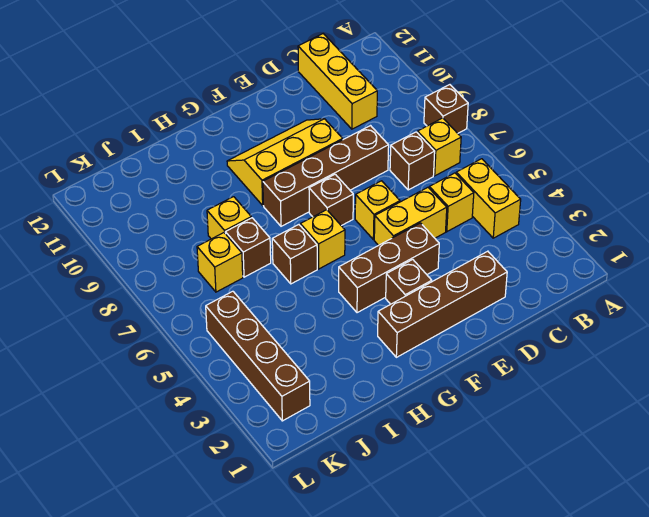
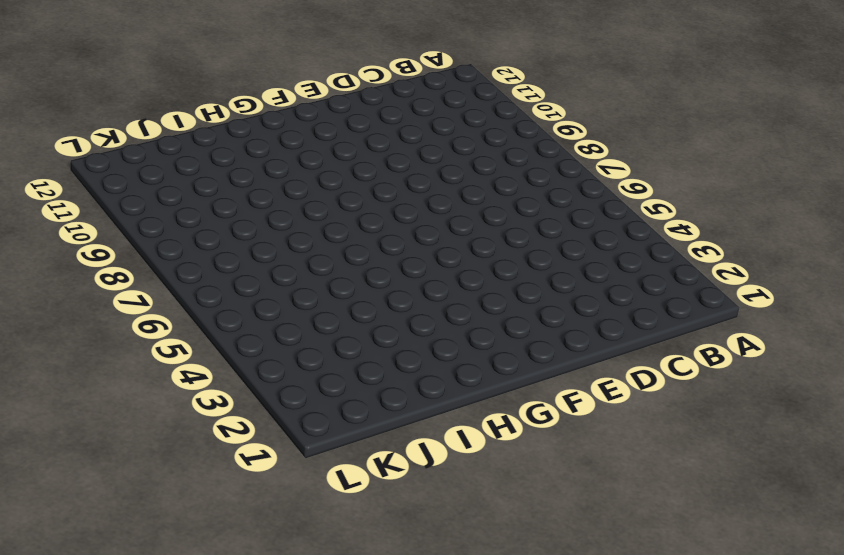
none -> brown brick A8 level 1
none -> yellow brick B4:B5 level 1
none -> yellow brick B7 level 1

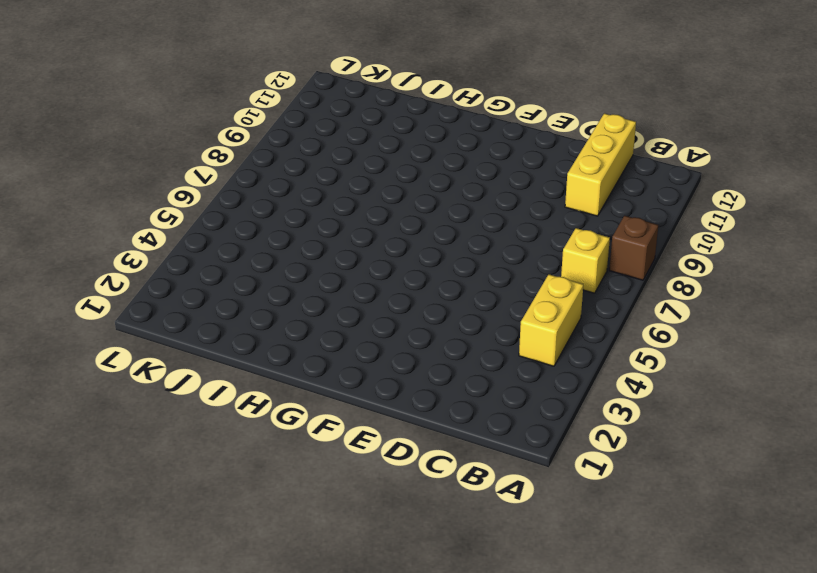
none -> yellow brick C5 level 1
none -> brown brick C7 level 1
none -> brown brick D2:G2 level 1

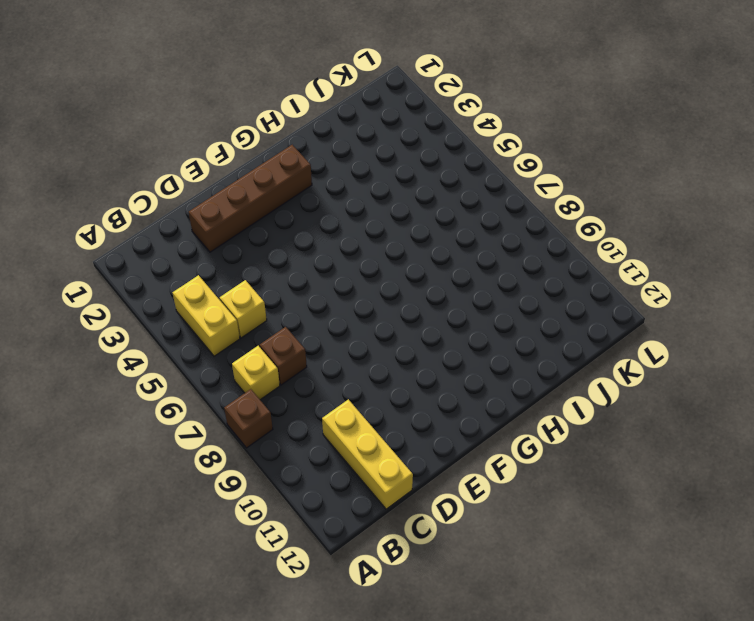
none -> yellow brick D5:E5 level 1
none -> brown brick D8:G8 level 1
none -> brown brick E4:G4 level 1

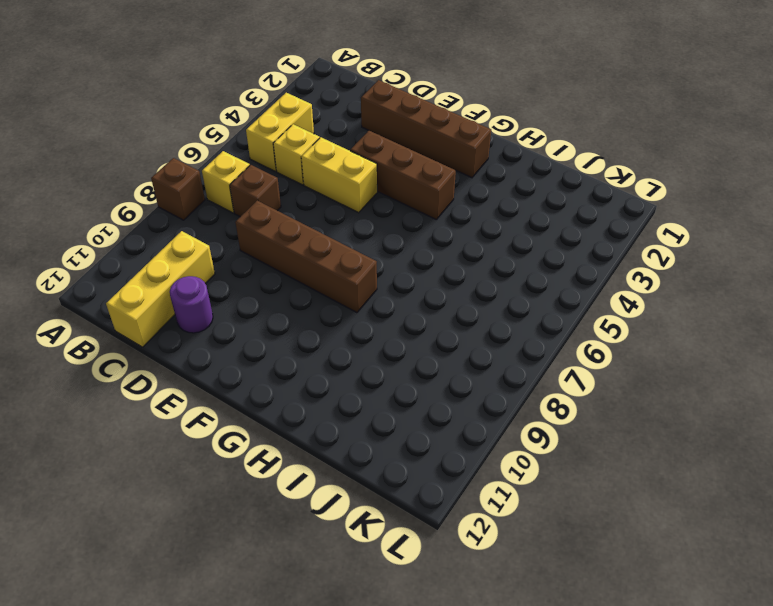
purple round brick D11 level 1 -> none
none -> yellow brick E6 level 1
none -> yellow slope E9:G10 level 1 top 9
none -> brown brick F3 level 1

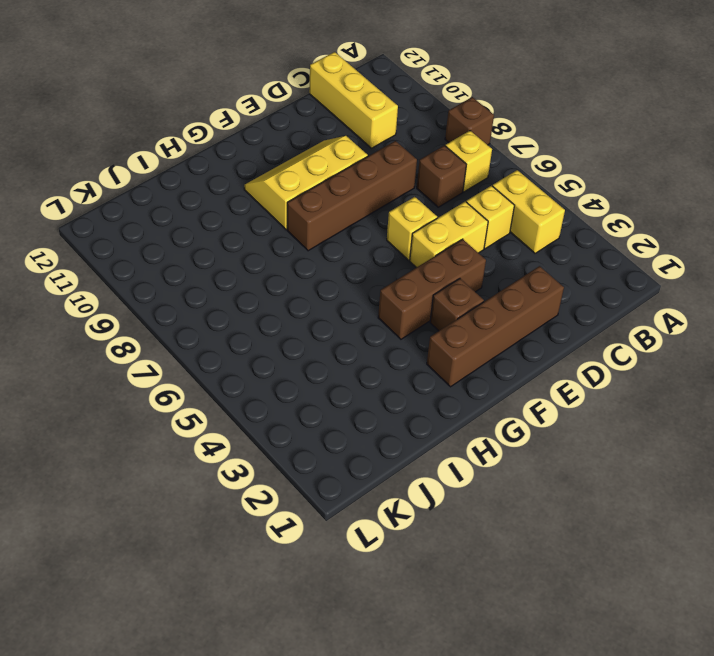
none -> brown brick F7 level 1
none -> yellow brick G6 level 1
none -> brown brick H6 level 1

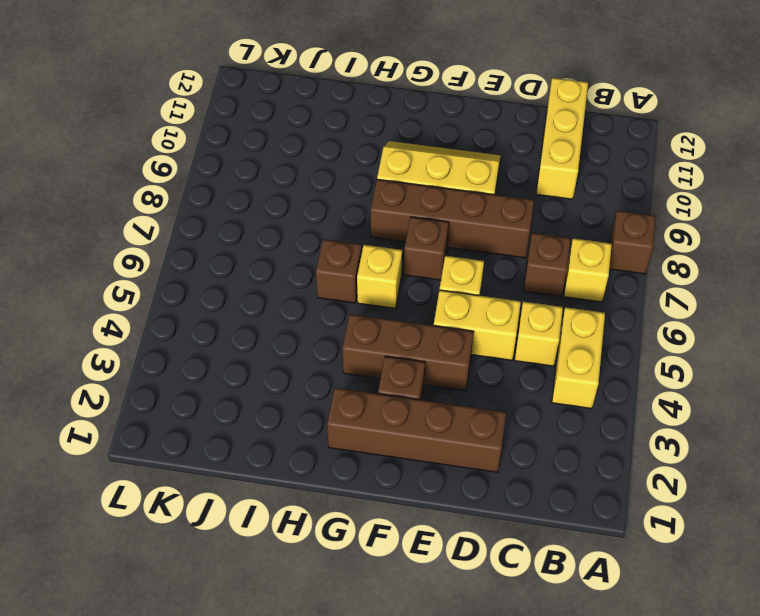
none -> brown brick I7 level 1
none -> yellow brick I8 level 1
none -> yellow brick J7 level 1

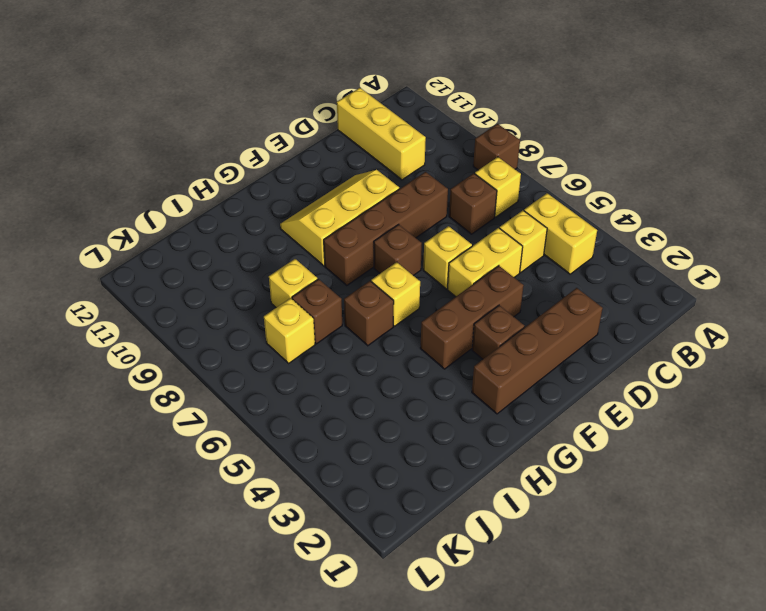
none -> brown brick K2:K5 level 1

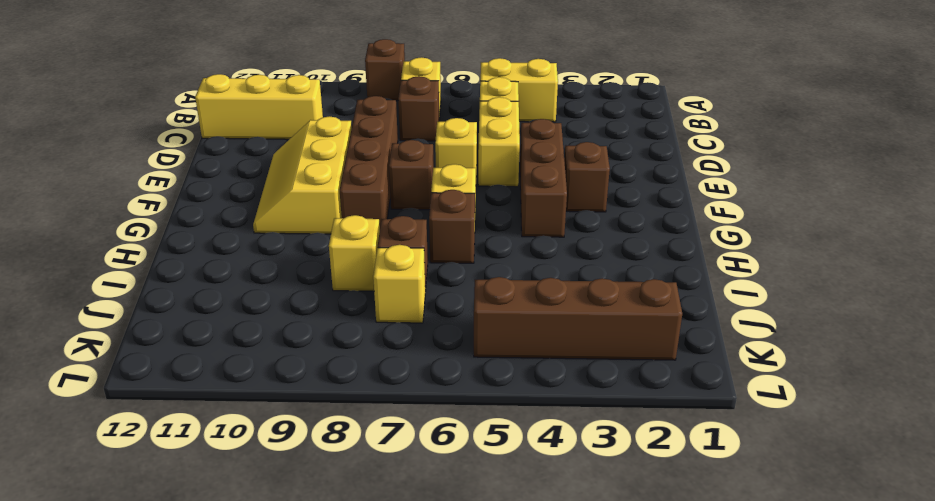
none -> brown brick D2:G2 level 1

